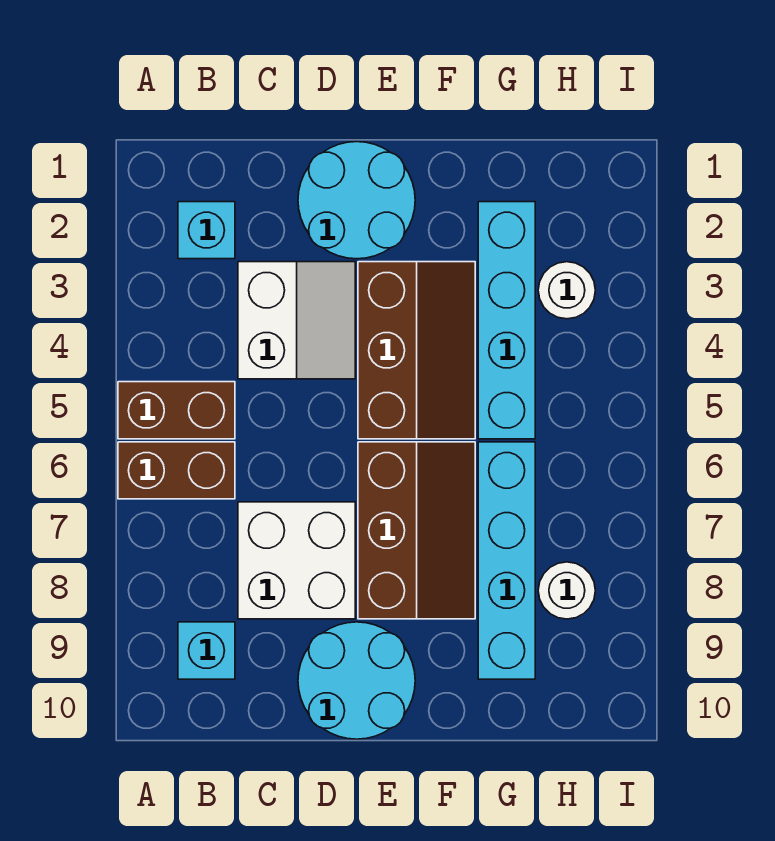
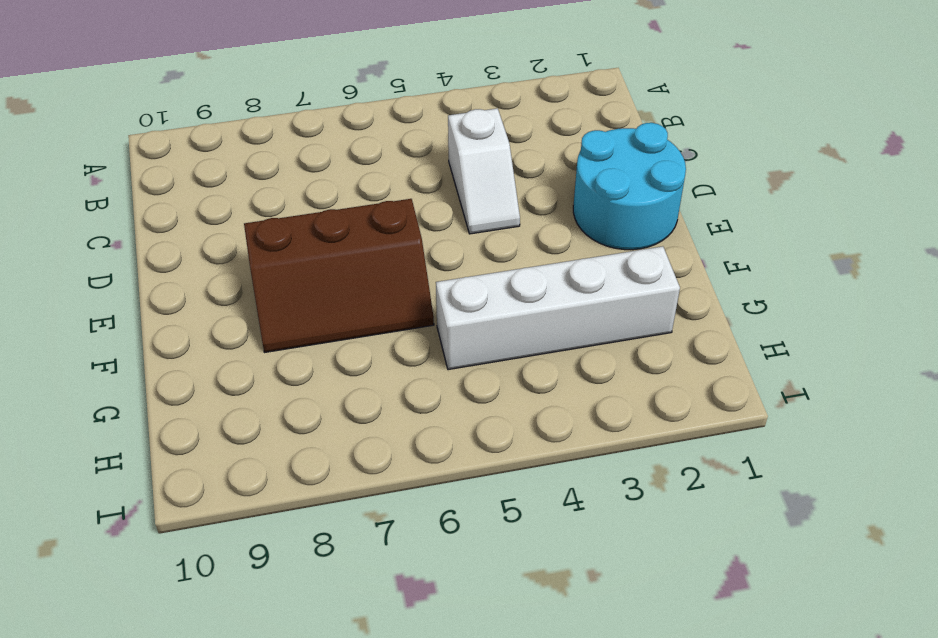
white slope C4:D4 level 1 top C -> white slope C3:D4 level 1 top C
white brick G2:G5 level 1 -> cyan brick G2:G5 level 1
none -> brown brick A5:B5 level 1
none -> brown brick A6:B6 level 1
none -> cyan brick B2 level 1

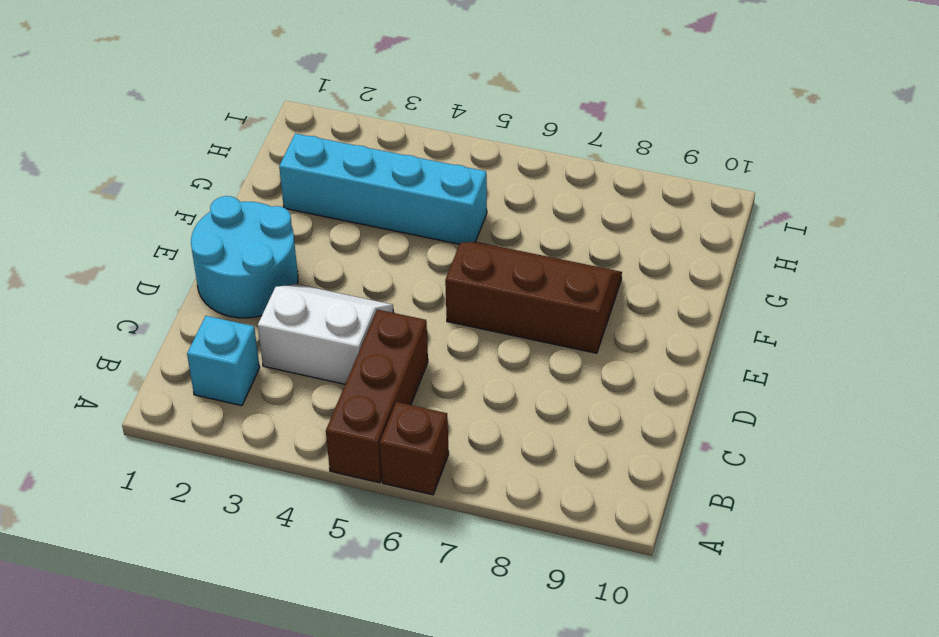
brown brick A5:C5 level 1 -> brown brick A5:B5 level 1
brown brick A6 level 1 -> brown brick A6:B6 level 1
none -> cyan brick B9 level 1
none -> white brick C7:D8 level 1
none -> cyan round brick D9:E10 level 1

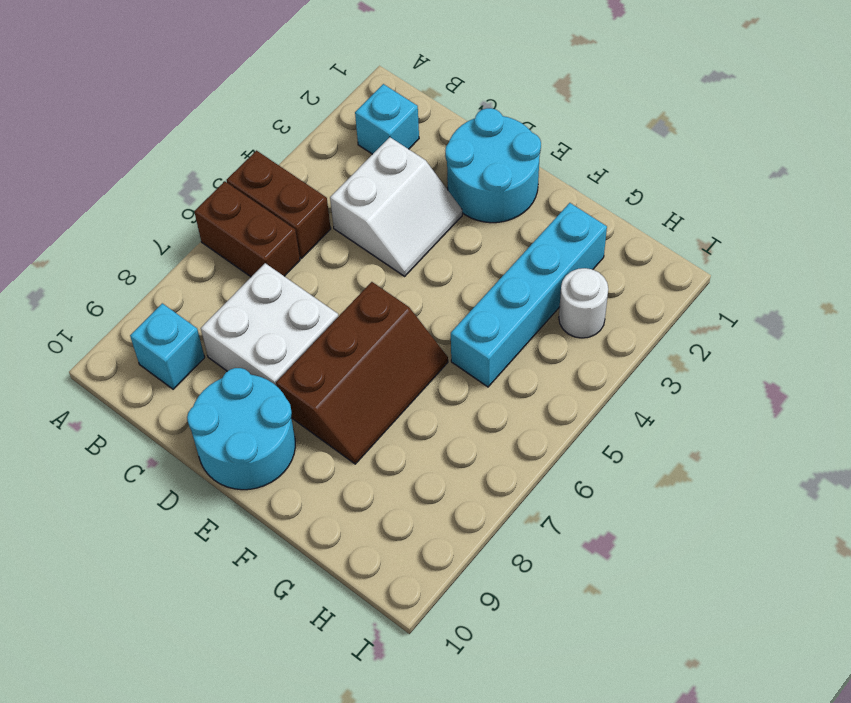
none -> brown slope E3:F5 level 1 top E
none -> cyan brick G6:G9 level 1
none -> white round brick H8 level 1

